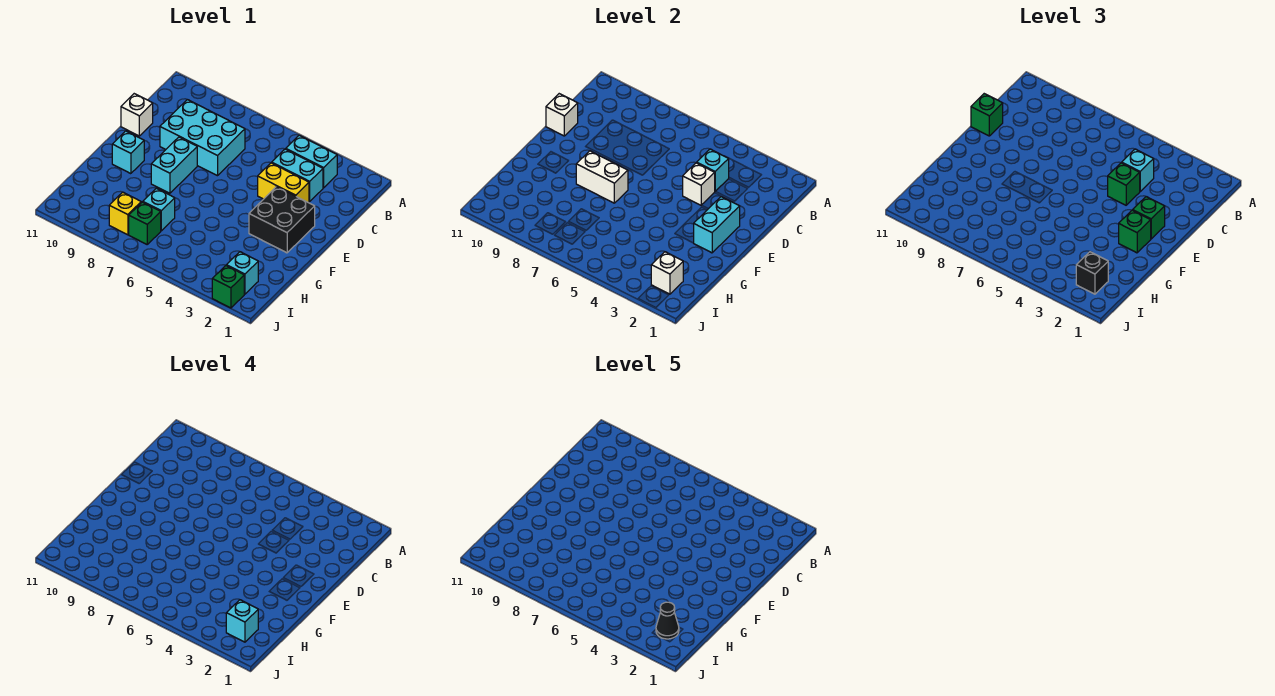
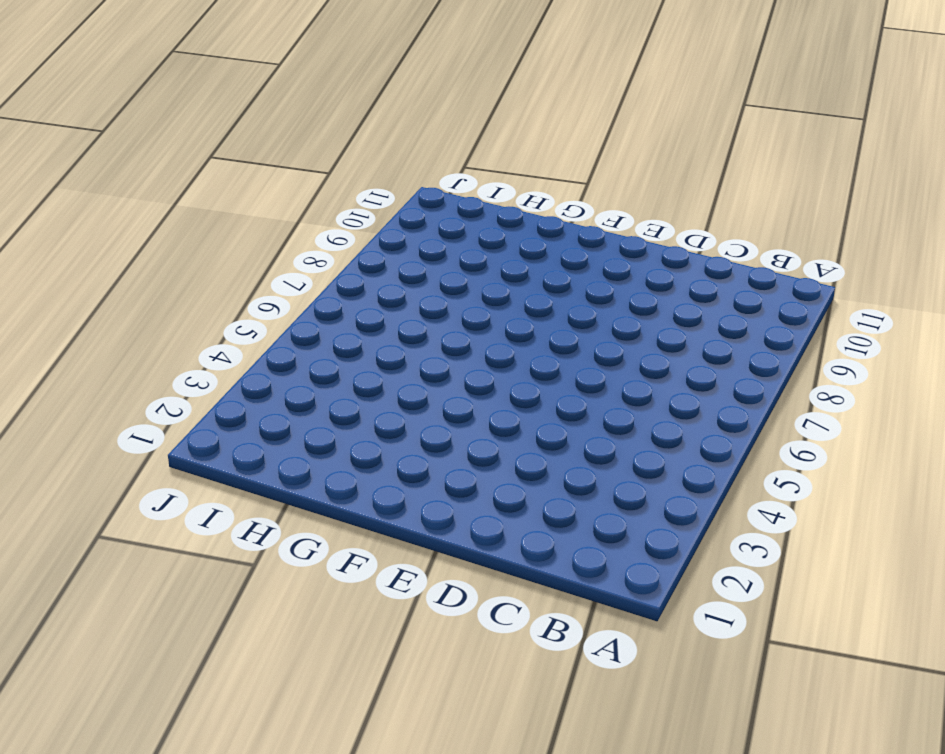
none -> cyan brick B3:B4 level 1
none -> cyan brick C3:C4 level 1
none -> cyan brick C7:D9 level 1

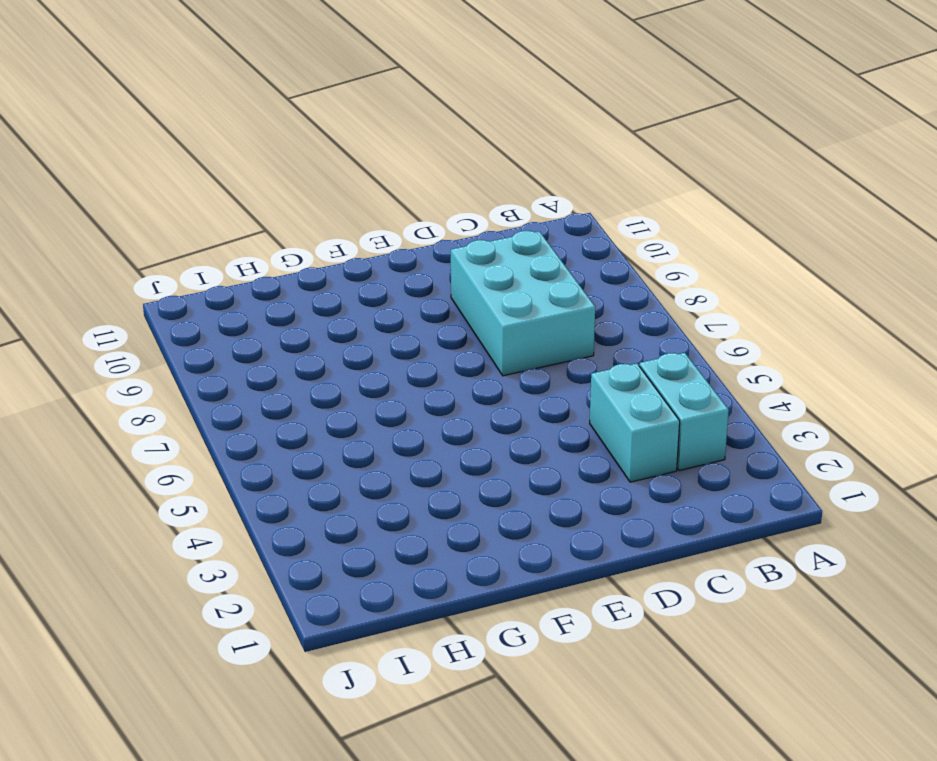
none -> yellow brick D3:D4 level 1
none -> white brick D11 level 1
none -> black brick E2:F3 level 1

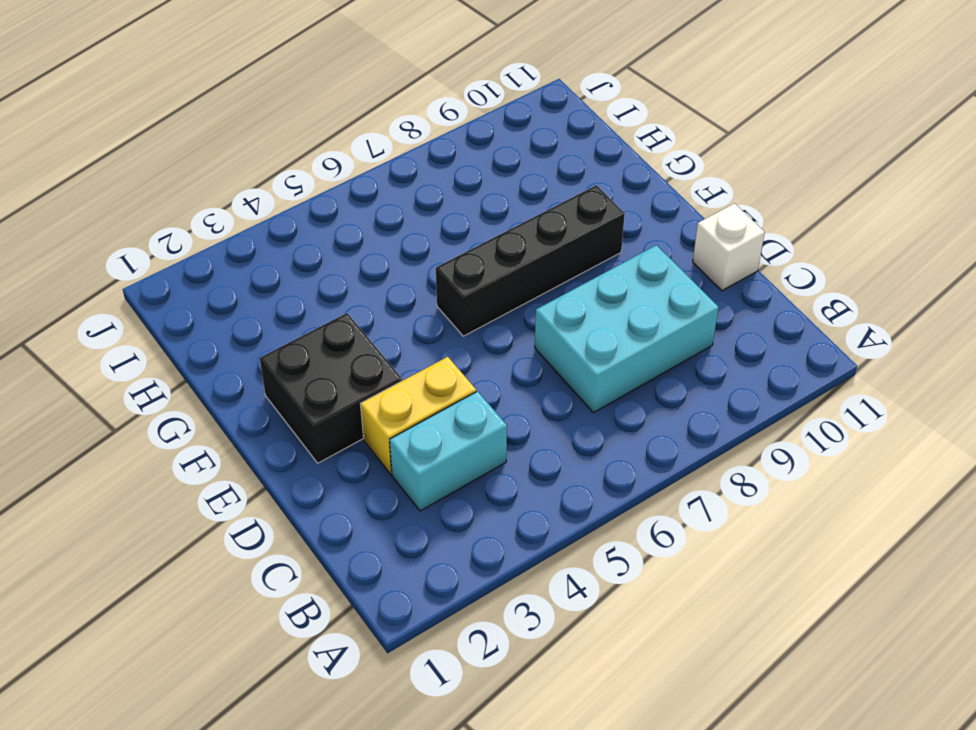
black brick F6:F9 level 1 -> cyan brick E8:F8 level 1
none -> cyan brick B3:B4 level 1
none -> cyan brick F10 level 1
none -> cyan brick H7 level 1

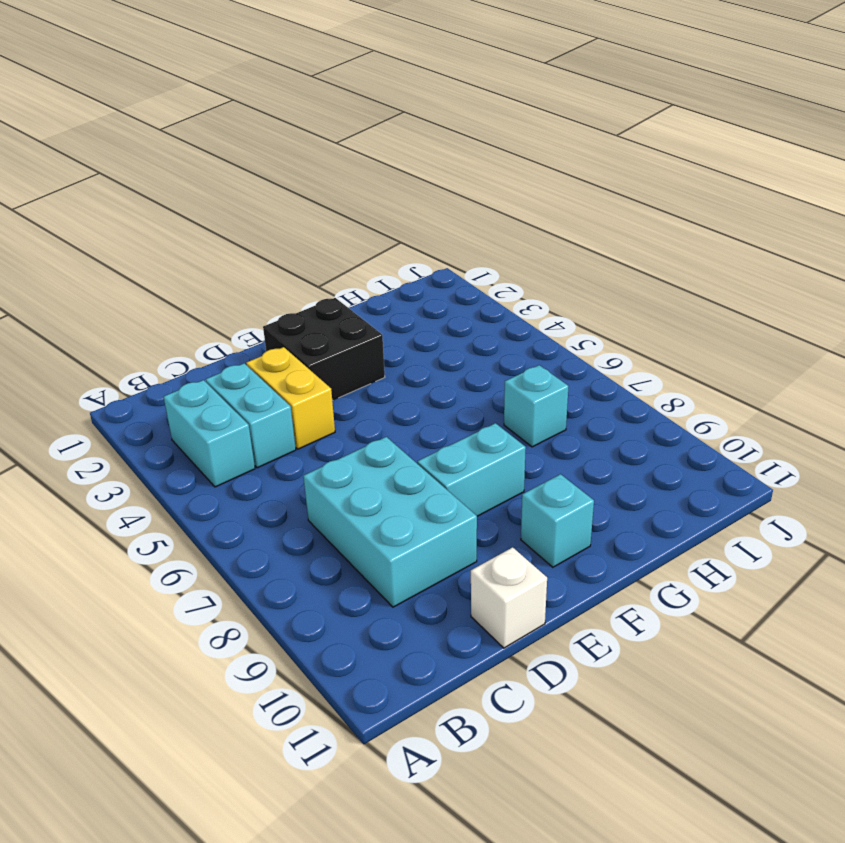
none -> cyan brick I2 level 1
none -> green brick I7 level 1
none -> yellow brick I8 level 1

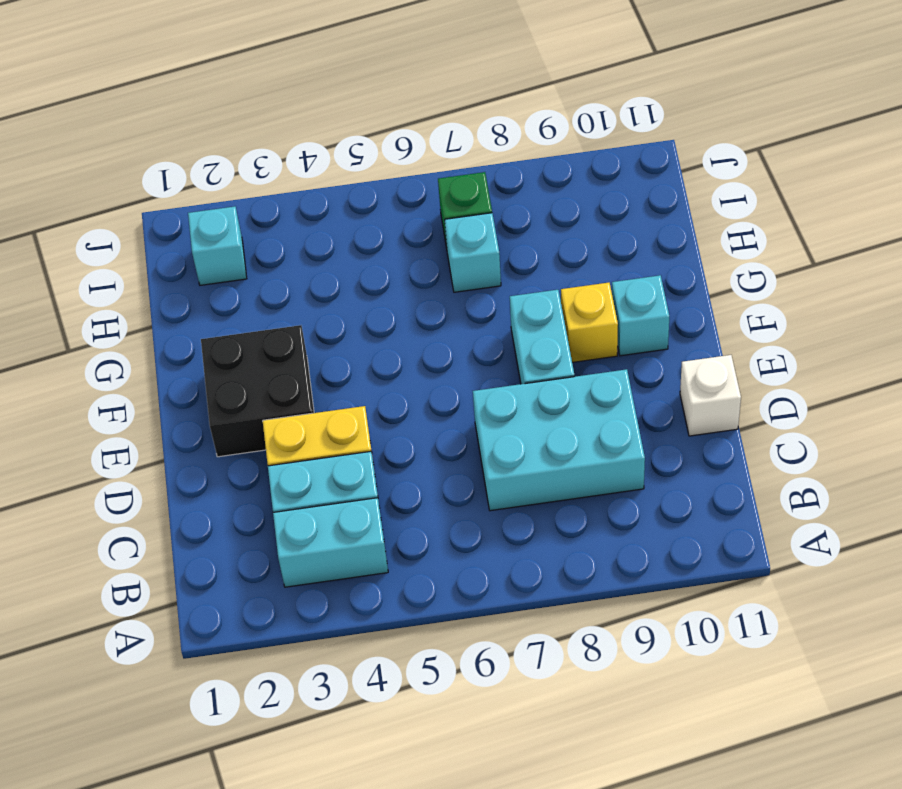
yellow brick F9 level 1 -> yellow brick I8 level 1
none -> green brick J2 level 1
none -> cyan brick C4 level 2
none -> white brick D4 level 2

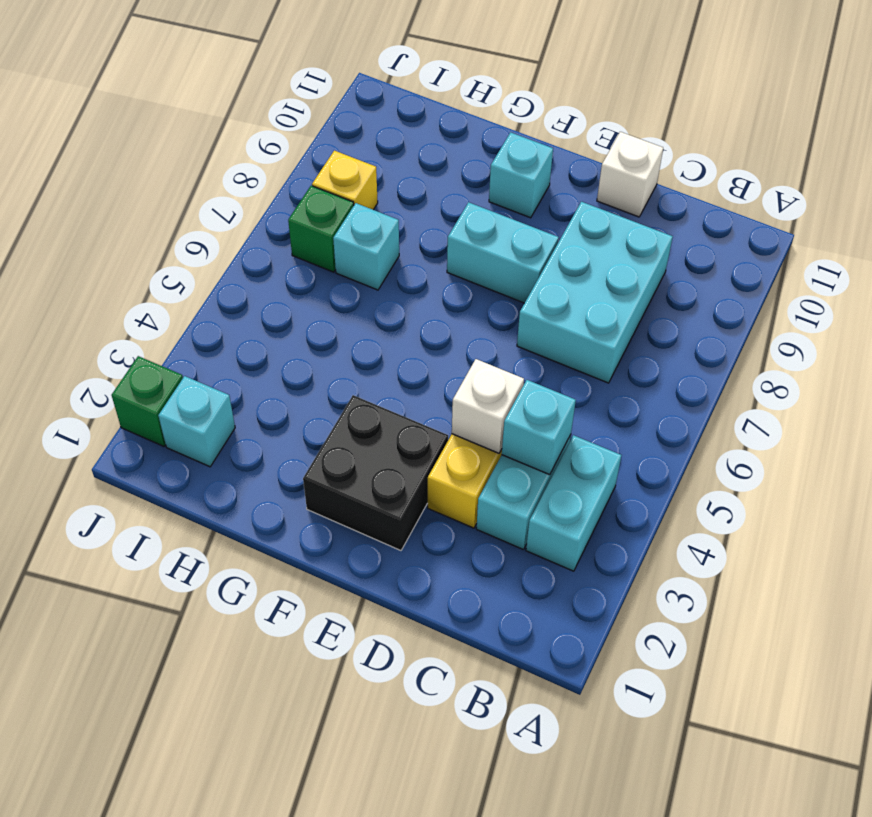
none -> white brick D11 level 2
none -> cyan brick E2:F2 level 2
none -> white brick F7:F8 level 2

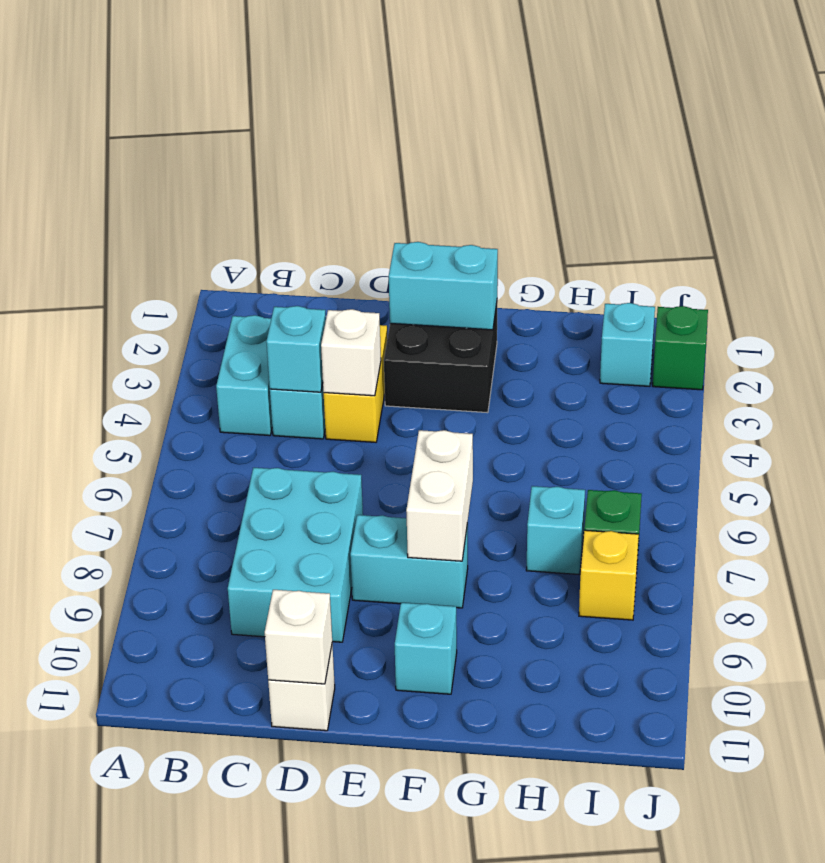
none -> white brick I2 level 2
none -> cyan brick C4 level 3
none -> green brick D4 level 3

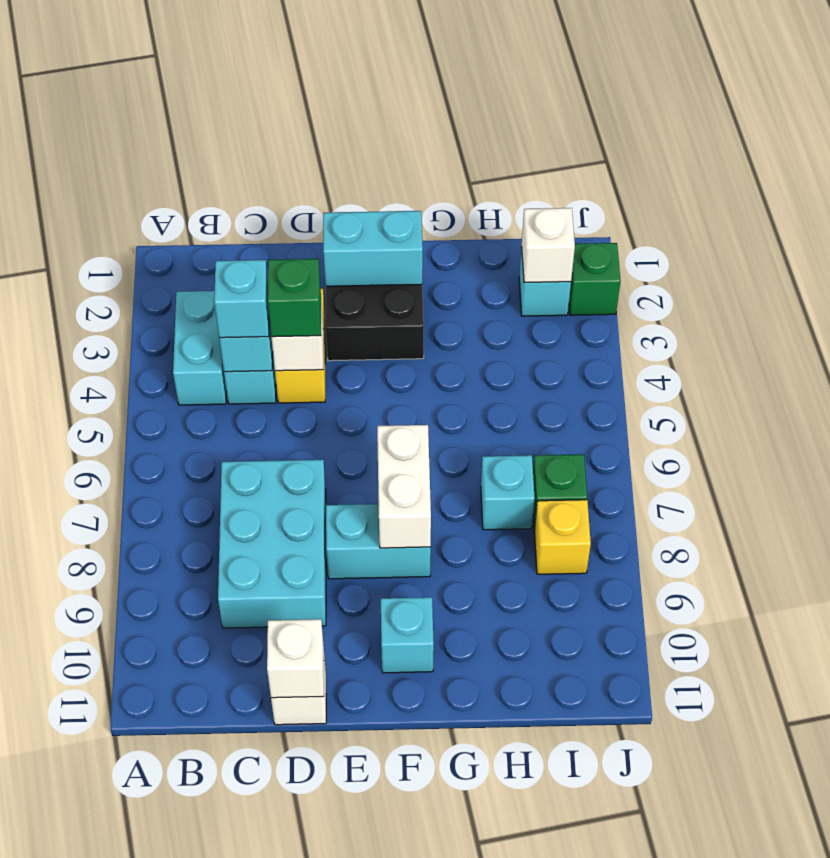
none -> green brick D11 level 3
none -> green brick E2 level 3
none -> green brick F2 level 3

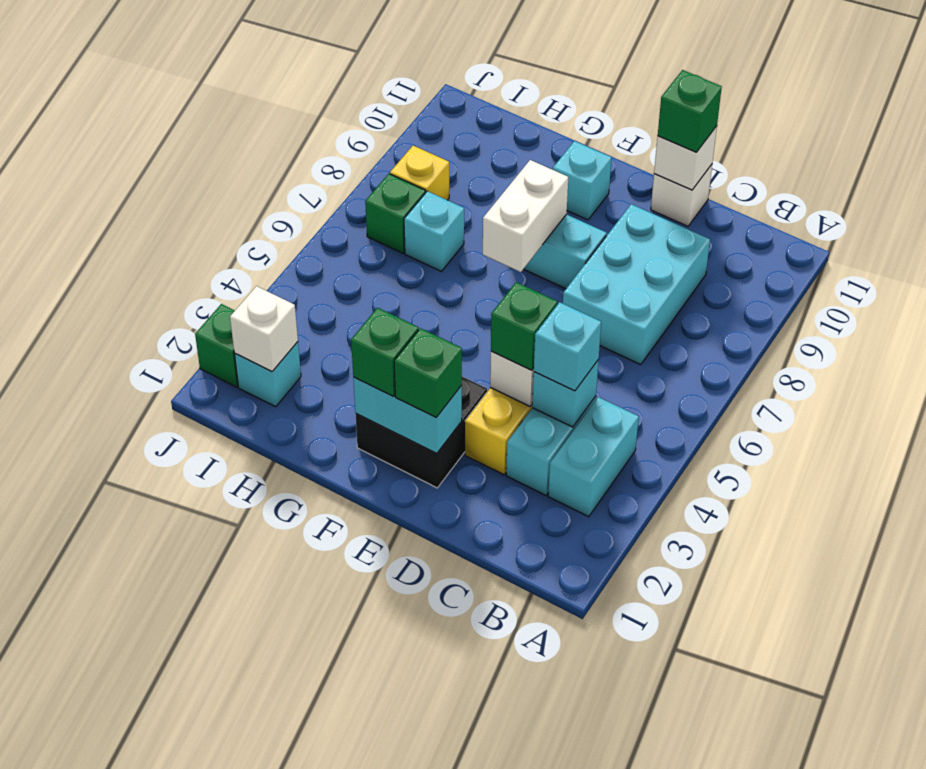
none -> black brick I2 level 3
none -> cyan brick I2 level 4
none -> black cone I2 level 5

